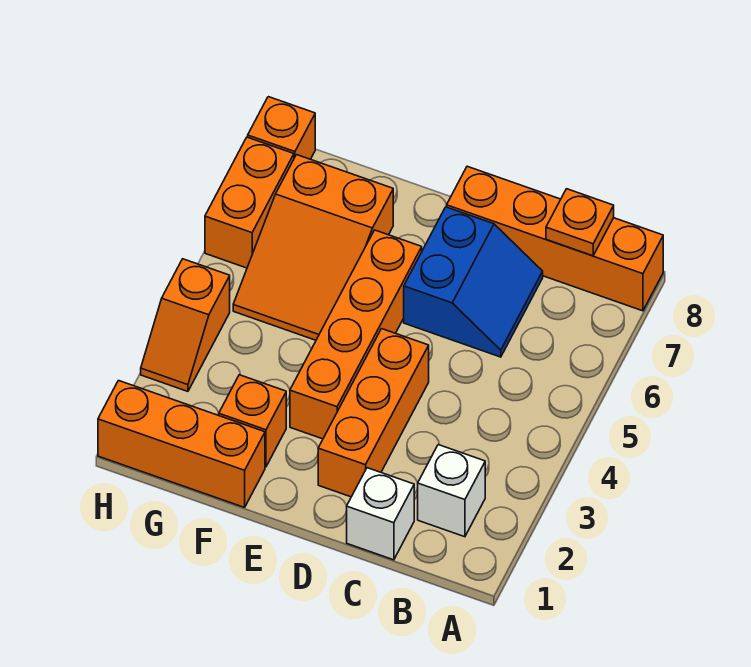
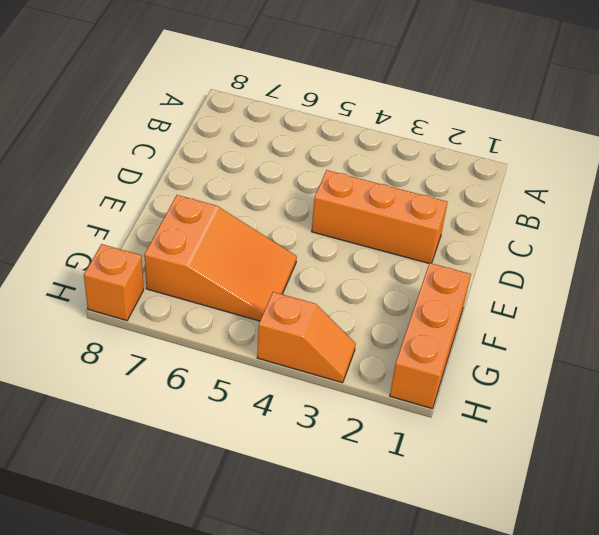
none -> orange brick A8:D8 level 1
none -> white brick B2 level 1
none -> white brick C1 level 1

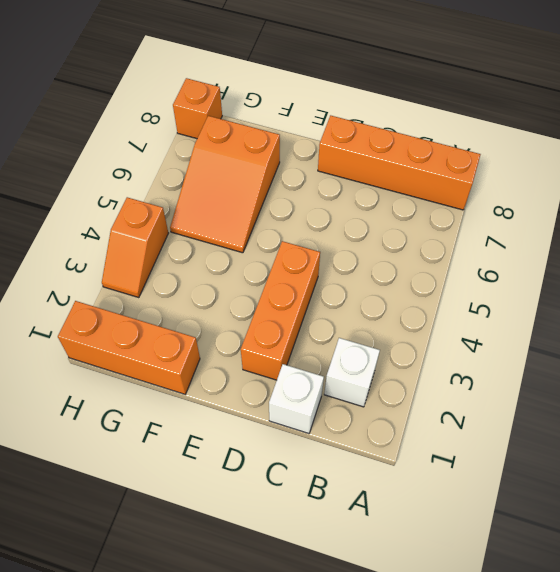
none -> blue slope C6:D7 level 1 top D
none -> orange brick E3:E6 level 1
none -> orange brick F2 level 1

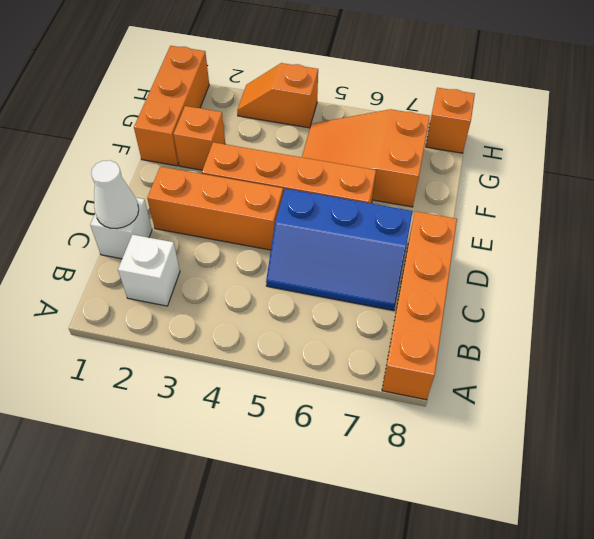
white cone C1 level 2 -> none
blue slope C5:D7 level 1 top D -> blue slope C6:D7 level 1 top D
none -> orange brick H6:H7 level 1
none -> orange plate B8 level 2

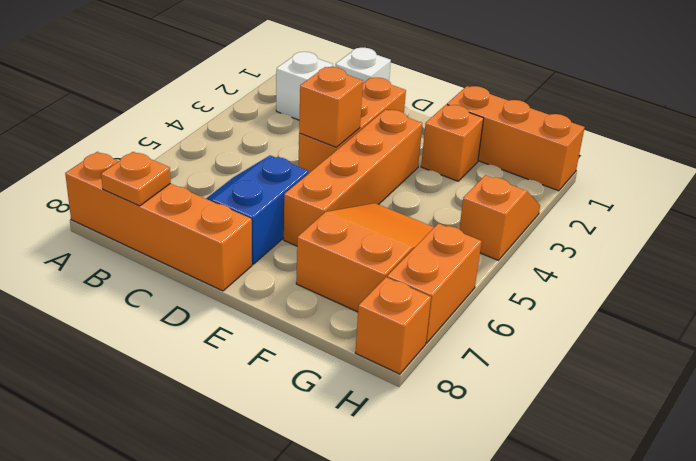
orange brick D4 level 2 -> none

